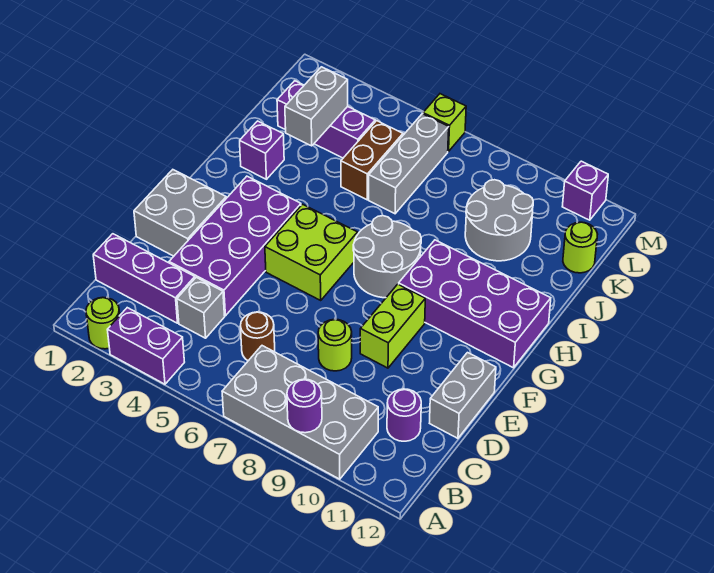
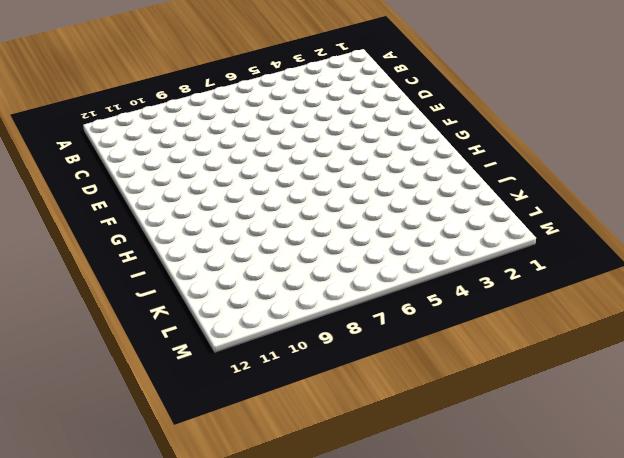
none -> lime round brick A2 level 1
none -> purple brick A3:A4 level 1
none -> grey brick A7:B10 level 1

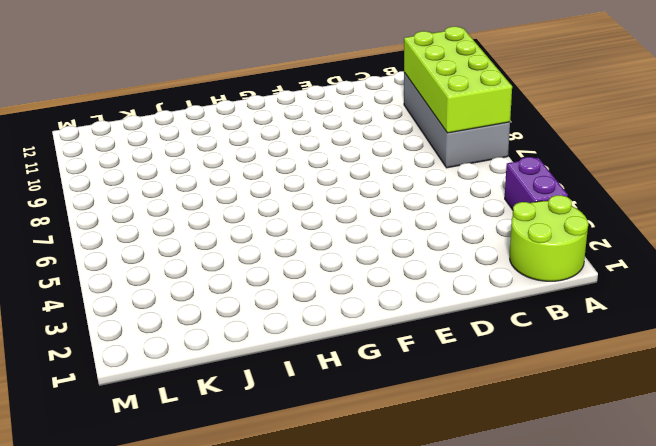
lime round brick A1:B2 level 1 -> lime round brick A2 level 1
lime brick A7:B10 level 2 -> purple round brick A9 level 2
none -> purple brick C1:C3 level 1
none -> grey brick C4 level 1
none -> brown round brick C6 level 1

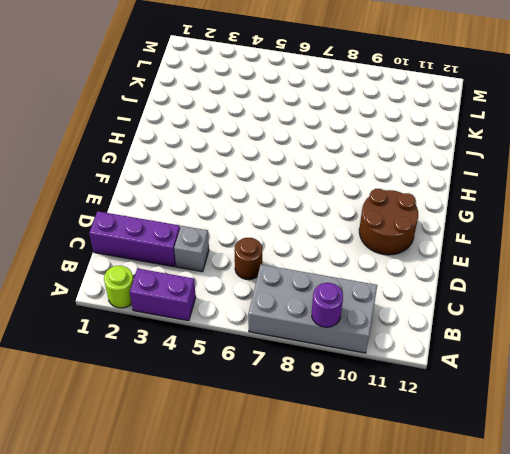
brown round brick E10:F11 level 1 -> none
none -> purple round brick C11 level 1
none -> purple brick D3:G4 level 1
none -> lime round brick D8 level 1

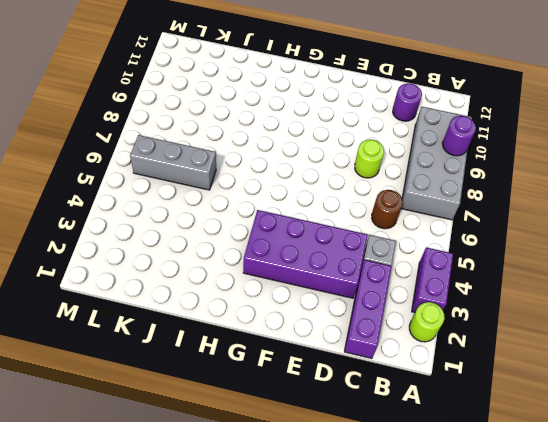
none -> grey brick D12:E12 level 1
none -> grey brick E1:F2 level 1
none -> lime brick E9:F9 level 1

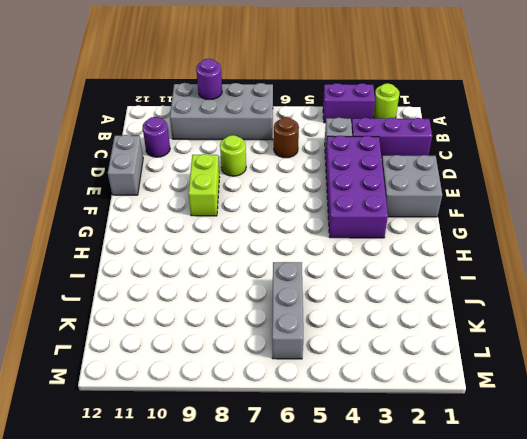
none -> lime brick F5:G6 level 1
none -> grey round brick G7:H8 level 1
none -> purple brick G9:H12 level 1

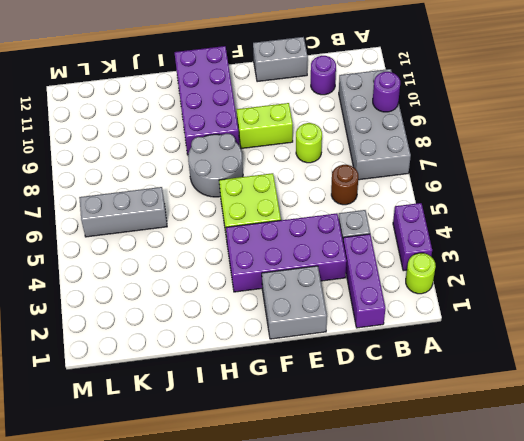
none -> purple brick I2 level 1
none -> brown brick J5:K5 level 1
none -> grey round brick J9:K10 level 1

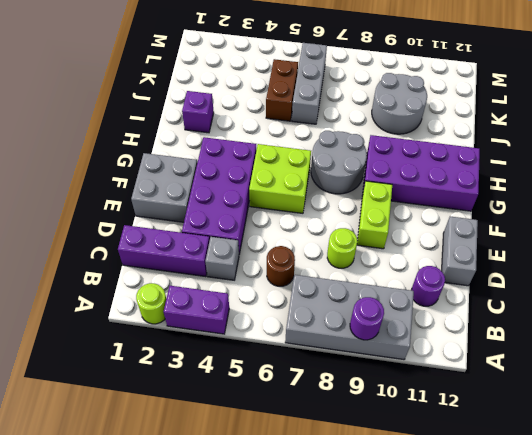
none -> purple brick K2:K4 level 1
none -> lime round brick K12 level 1
none -> lime brick M6 level 1

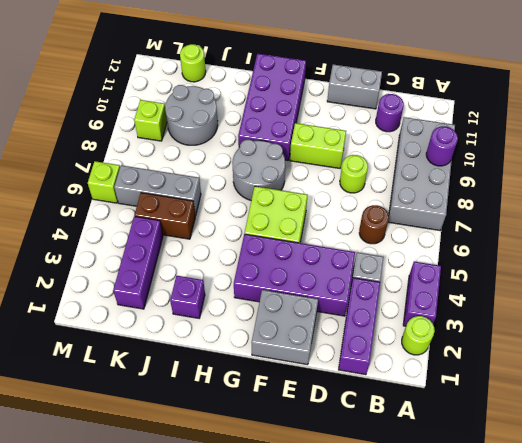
lime brick L9 level 1 -> none
none -> purple brick M11 level 1
none -> grey brick J3:K3 level 2

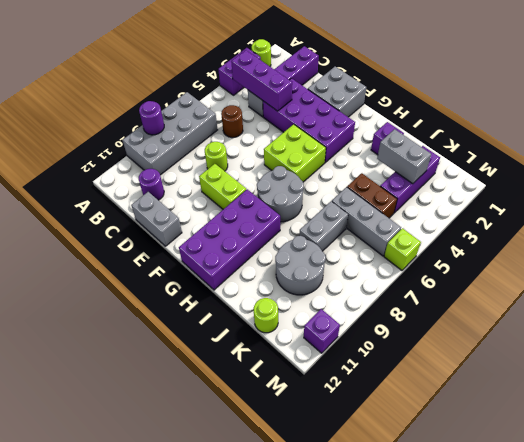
purple brick B4:D4 level 2 -> none
grey brick J7:J8 level 1 -> none

